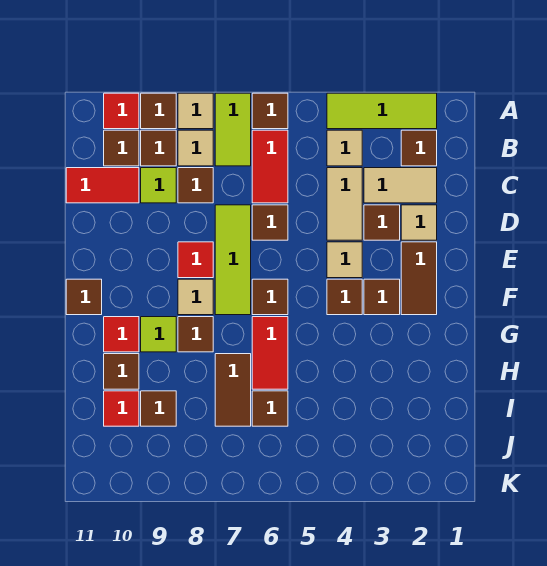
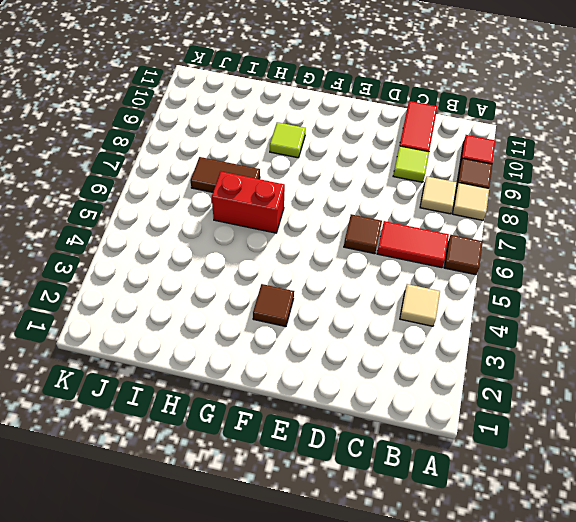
red brick G6:H6 level 1 -> red tile G6:H6 level 1
none -> lime tile A2:A4 level 1
none -> lime tile A7:B7 level 1
none -> brown tile B2 level 1
none -> brown tile B9 level 1

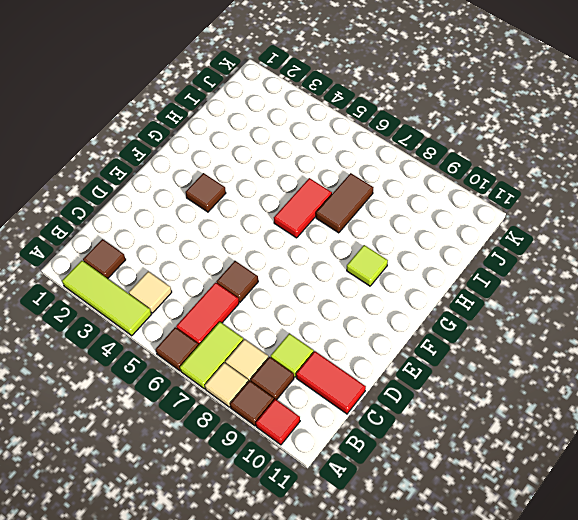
none -> brown tile B10 level 1
none -> tan tile C2:C3 level 1
none -> tan tile C4:D4 level 1
none -> brown tile C8 level 1

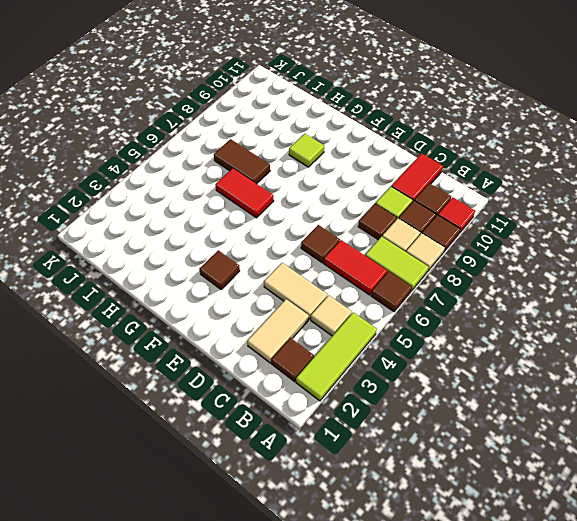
none -> tan tile D2 level 1
none -> brown tile D3 level 1
none -> lime tile D7:F7 level 1
none -> brown tile E2:F2 level 1

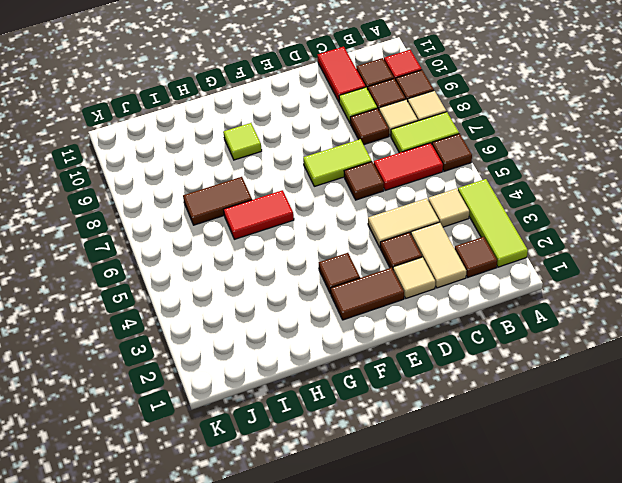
lime tile D7:E7 level 1 -> lime tile D7:F7 level 1
none -> tan tile E4 level 1
none -> red tile E8 level 1
none -> brown tile F4 level 1
none -> brown tile F6 level 1

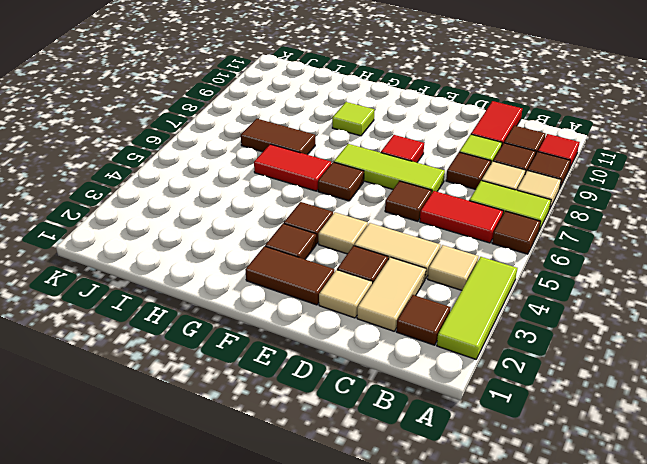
none -> tan tile F8 level 1
none -> brown tile F11 level 1
none -> brown tile G8 level 1
none -> red tile G10 level 1

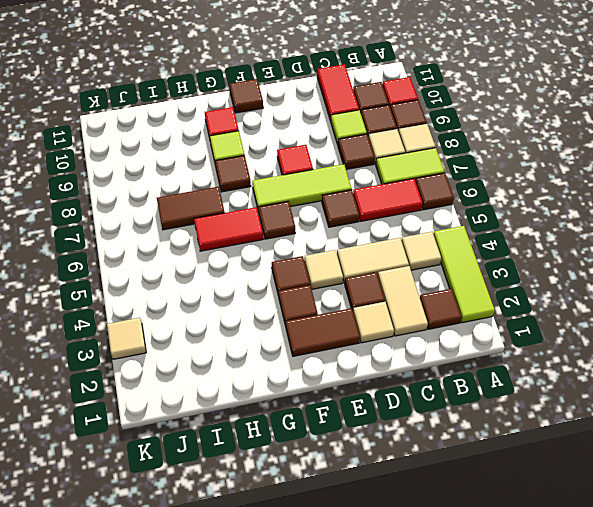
tan tile K3 level 1 -> tan tile F8 level 1
none -> brown tile H10 level 1
none -> brown tile I6 level 1
none -> brown tile I9 level 1
none -> red tile I10 level 1

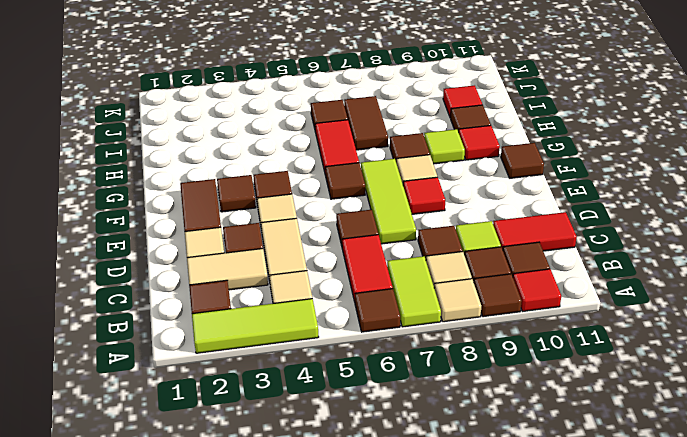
none -> brown tile I9 level 1

